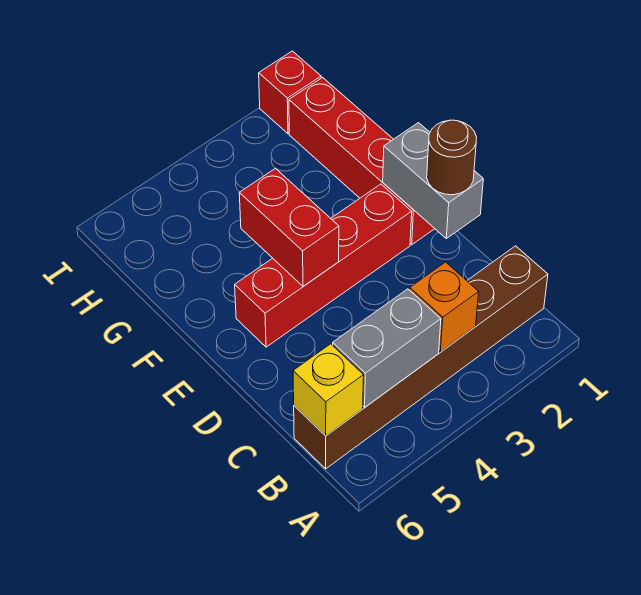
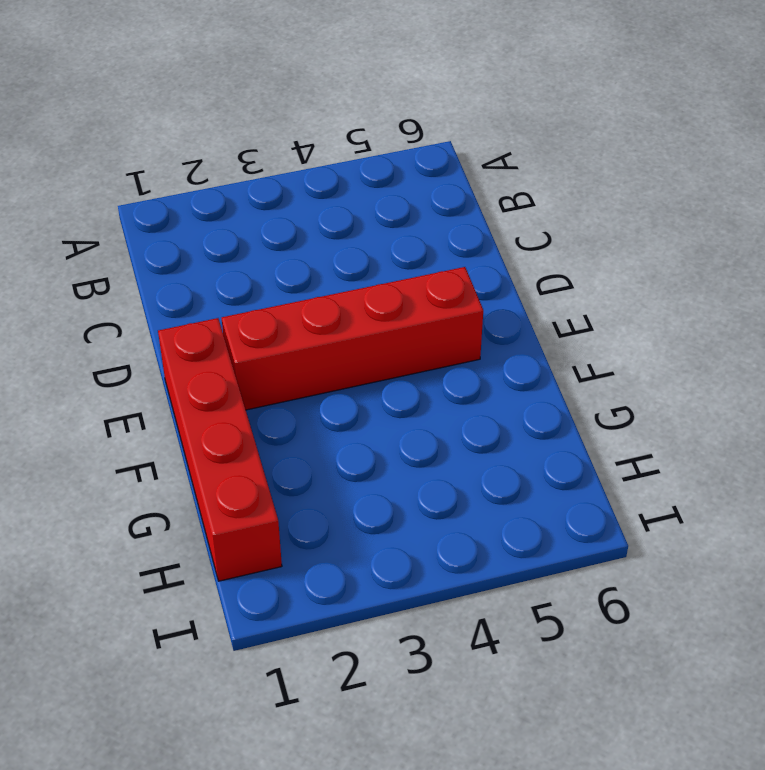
none -> brown brick B1:B6 level 1
none -> red brick I1 level 1

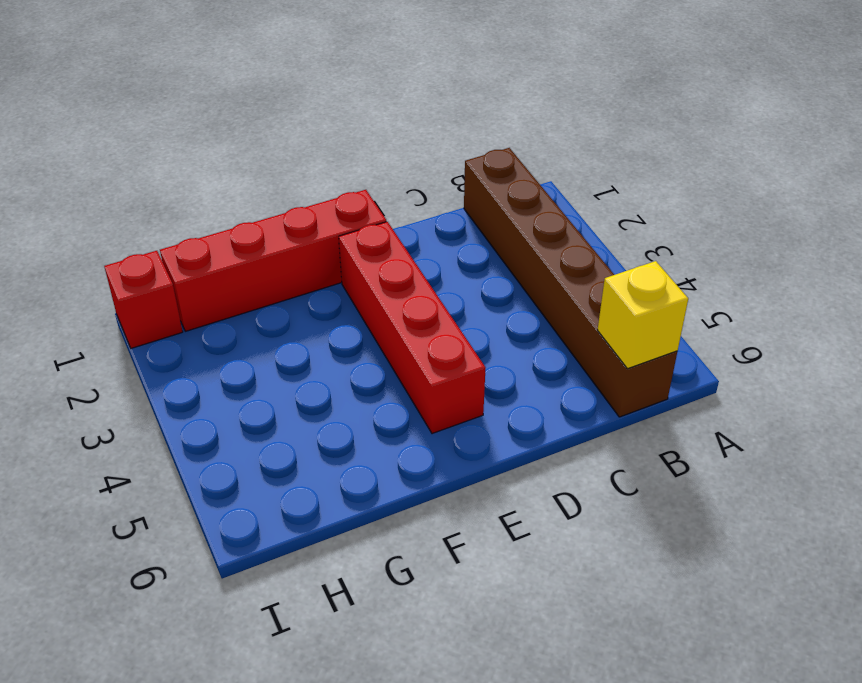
none -> orange brick B3 level 2
none -> grey brick B4:B5 level 2

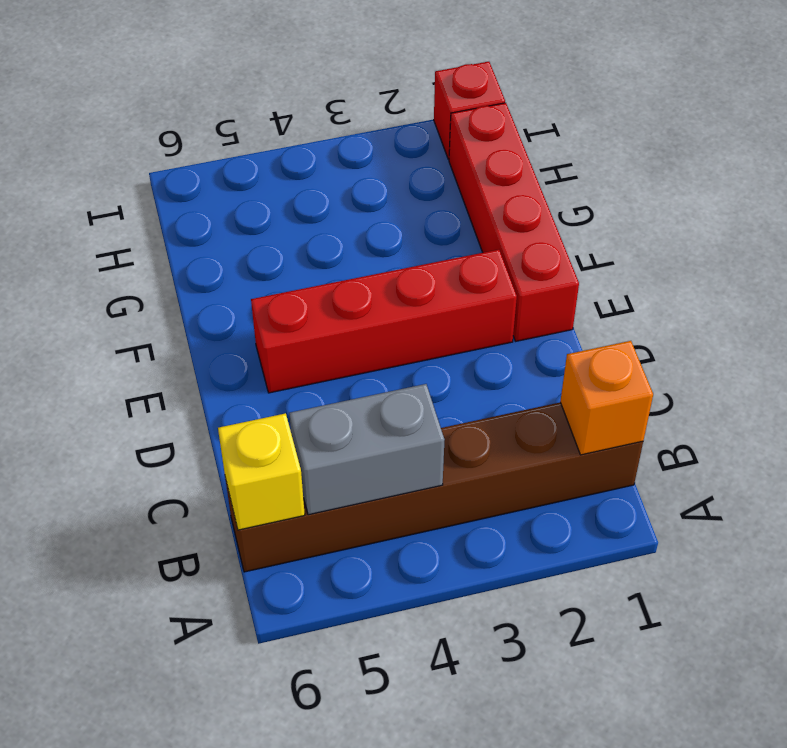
orange brick B1 level 2 -> orange brick B3 level 2
none -> grey brick D1:E1 level 2
none -> red brick E4:F4 level 2

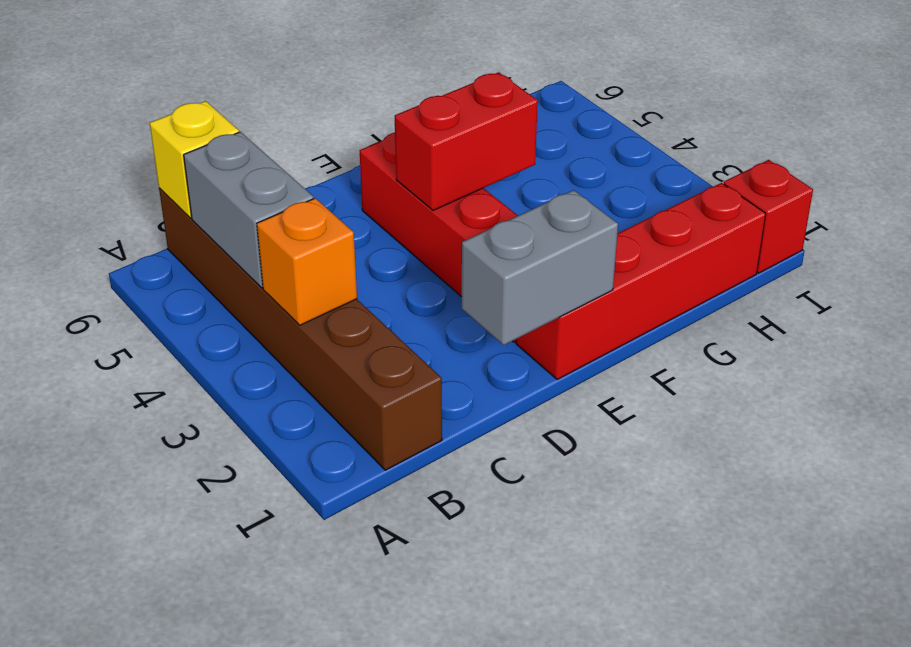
none -> brown round brick D1 level 3

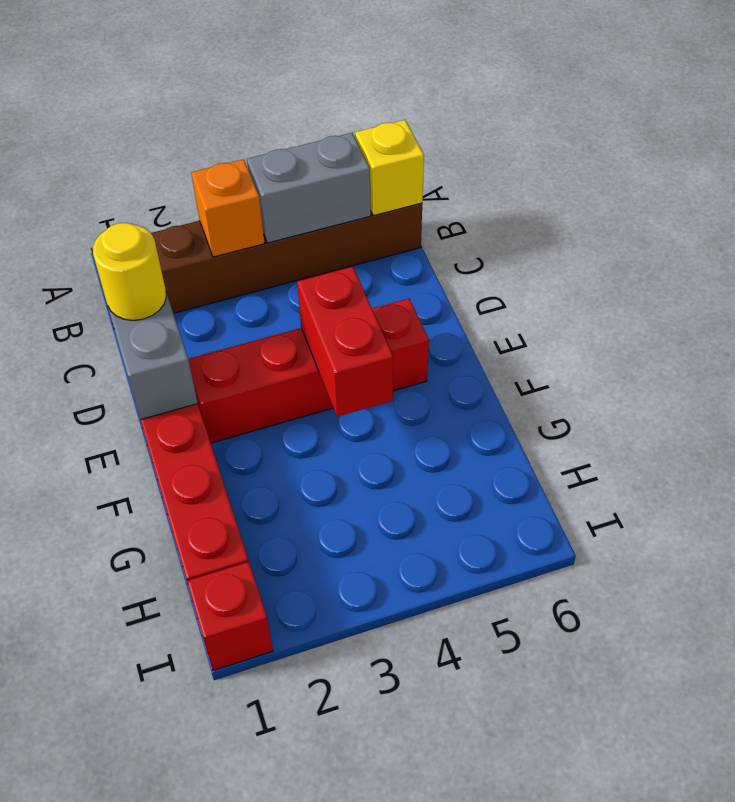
yellow round brick D1 level 3 -> brown round brick D1 level 3

